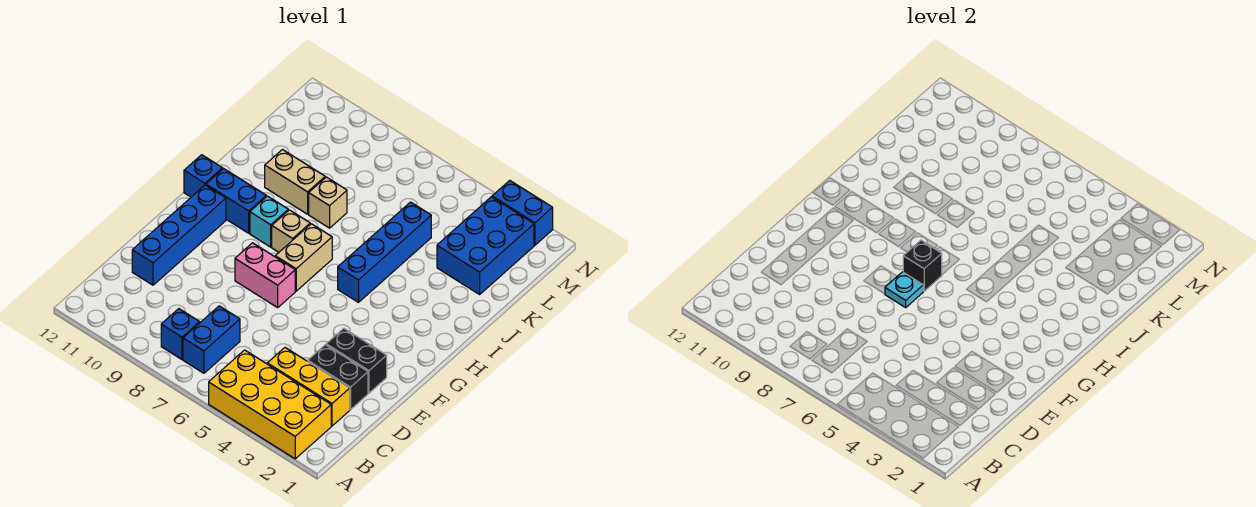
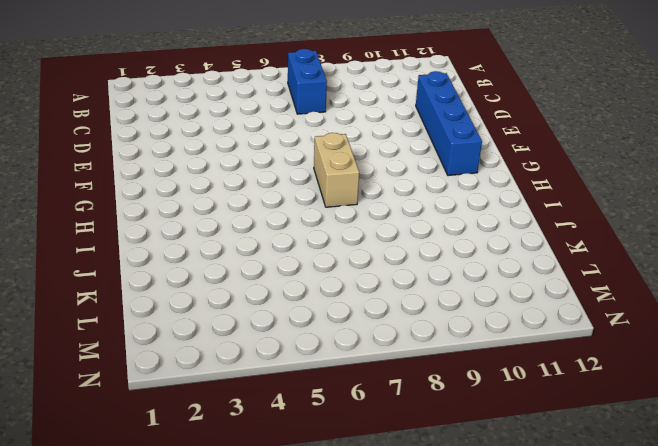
none -> yellow brick A2:B5 level 1
none -> blue brick B8 level 1
none -> yellow brick C2:C4 level 1

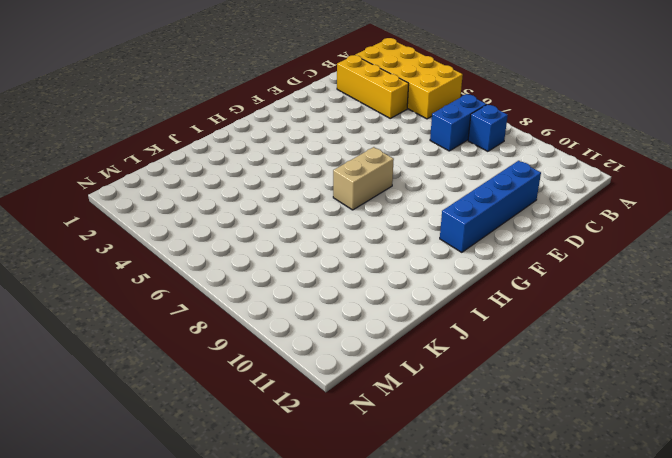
none -> black brick D2:D3 level 1
none -> black brick E2:E3 level 1
none -> pink brick F7:F8 level 1

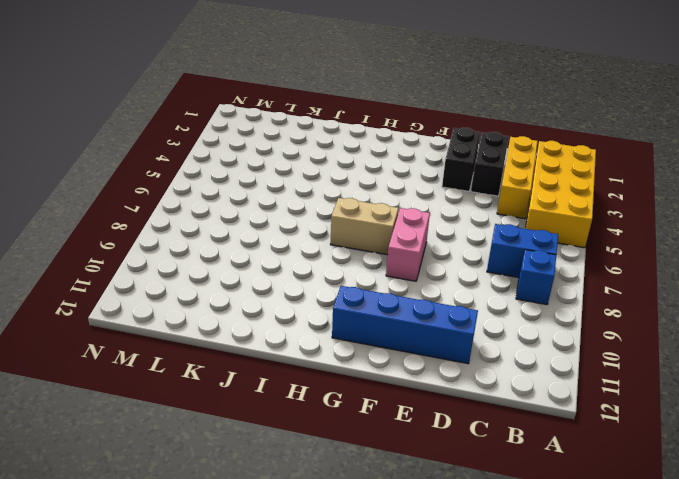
none -> blue brick H5:K5 level 1
none -> tan brick H8 level 1
none -> cyan brick H9 level 1

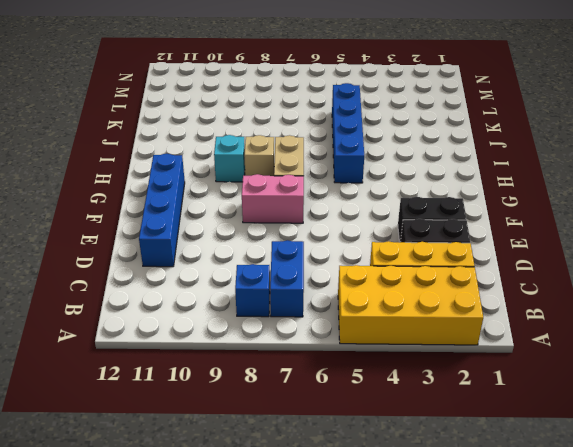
none -> blue brick H10:H11 level 1
none -> blue brick H12 level 1
none -> tan brick J8 level 1

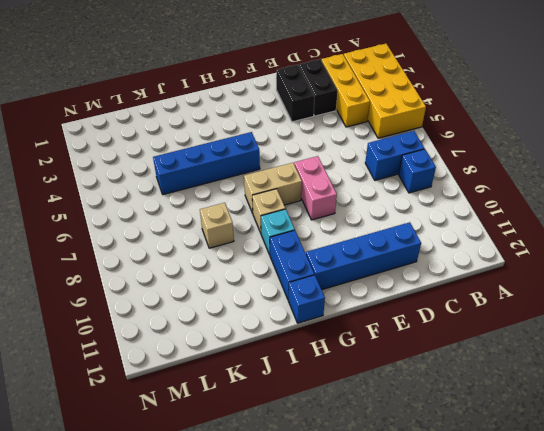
none -> tan brick J9:J10 level 1
none -> blue brick K2:M3 level 1
none -> blue brick N2:N3 level 1

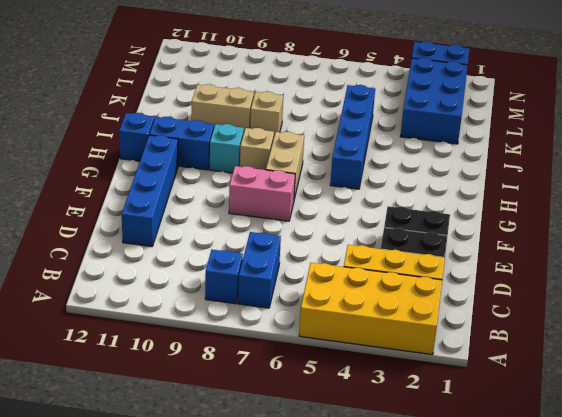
none -> cyan plate F7 level 2
none -> black brick G7 level 2

